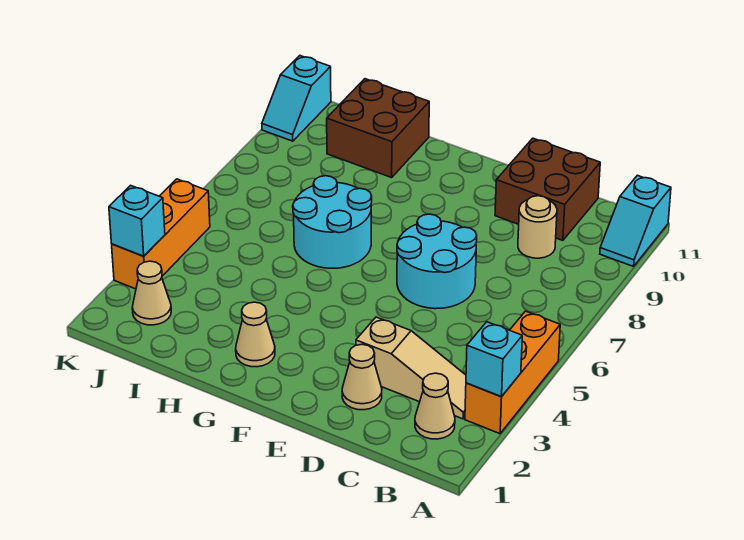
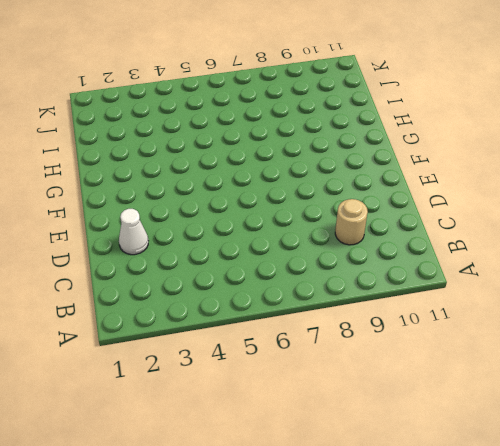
white cone D2 level 1 -> tan cone D2 level 1
none -> orange brick A3:A5 level 1
none -> cyan slope A10:A11 level 1 top 11
none -> tan cone B2 level 1

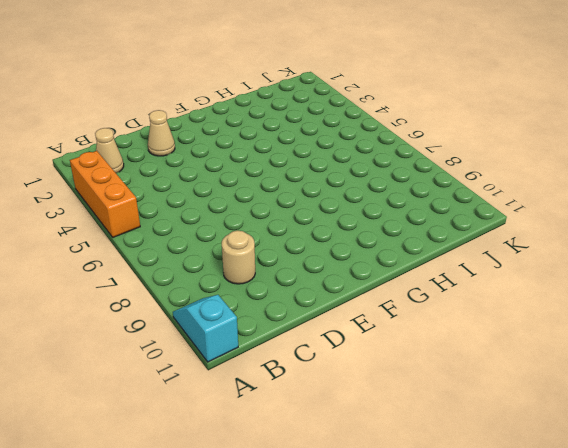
none -> tan slope B3:D3 level 1 top D
none -> brown brick C10:D11 level 1
none -> cyan round brick D6:E7 level 1

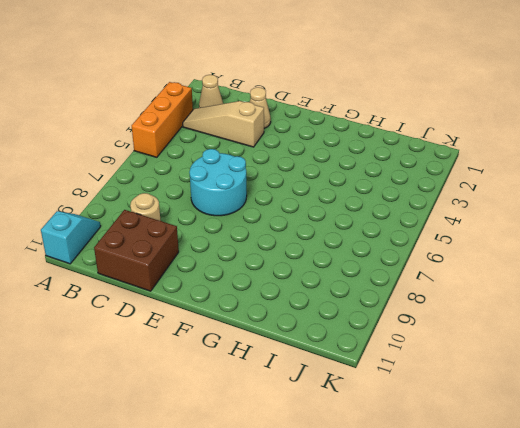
none -> tan cone G2 level 1
none -> cyan round brick G6:H7 level 1
none -> brown brick H10:I11 level 1

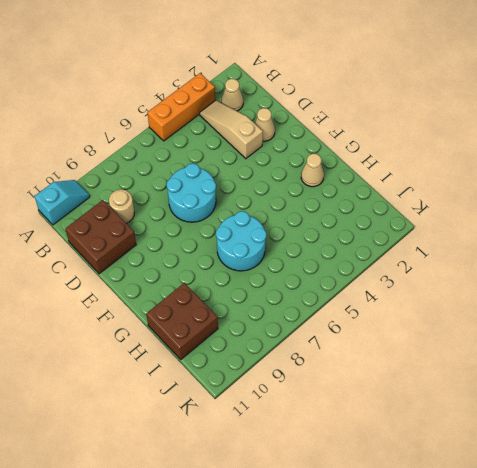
none -> tan cone J2 level 1
none -> orange brick K3:K5 level 1
none -> cyan slope K10:K11 level 1 top 11

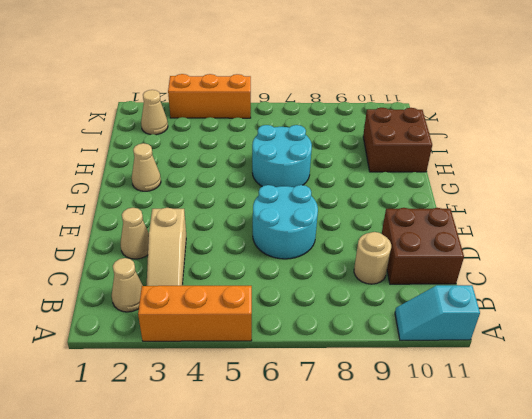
none -> cyan slope K10:K11 level 1 top 11
none -> cyan brick A3 level 2
none -> cyan brick K3 level 2

